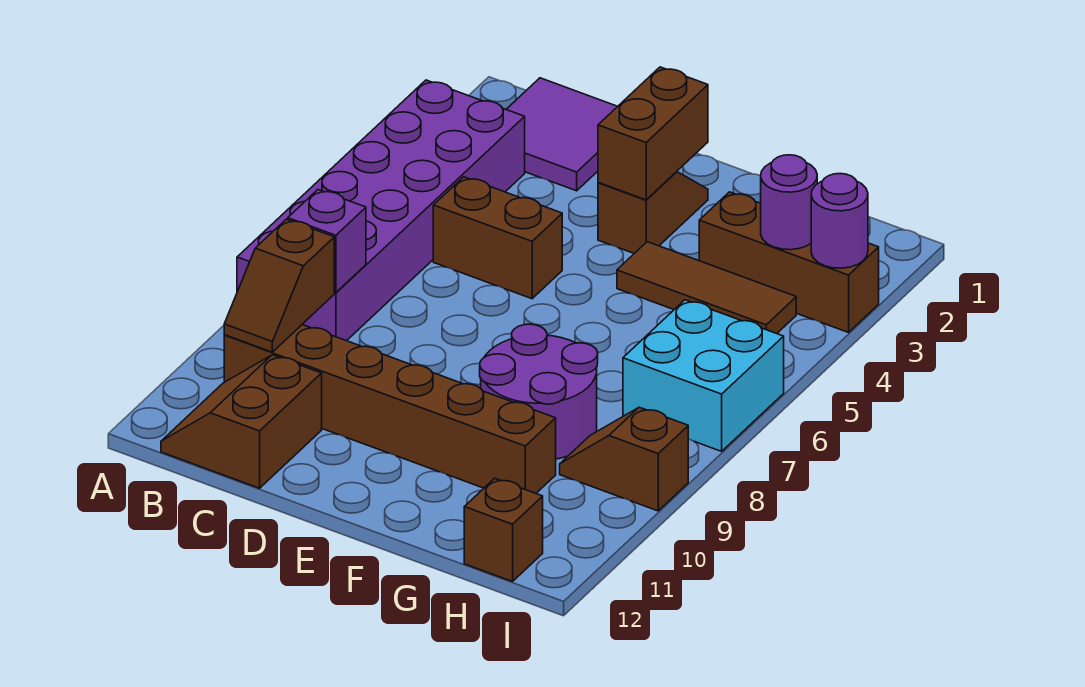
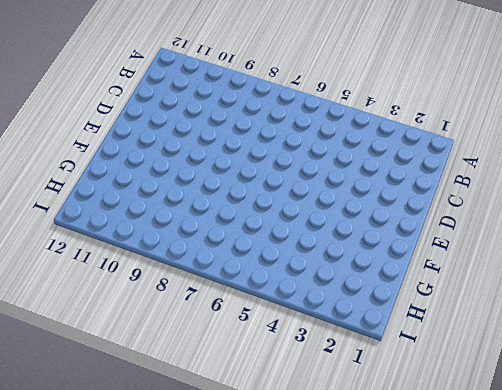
none -> purple brick A3:B8 level 1
none -> purple tile B1:C2 level 1
none -> brown brick B10:G10 level 1

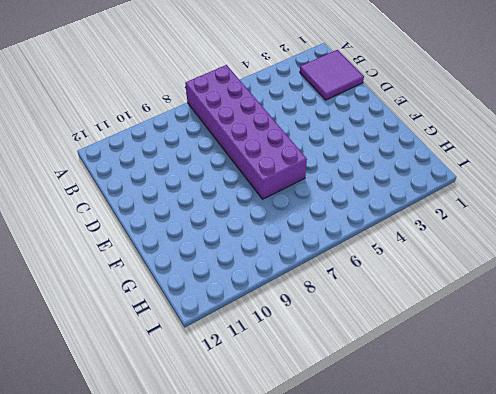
purple brick A6:F7 level 1 -> purple brick A3:B8 level 1
none -> brown brick B10:G10 level 1
none -> brown slope B11:C12 level 1 top C
none -> brown brick C5:D5 level 1

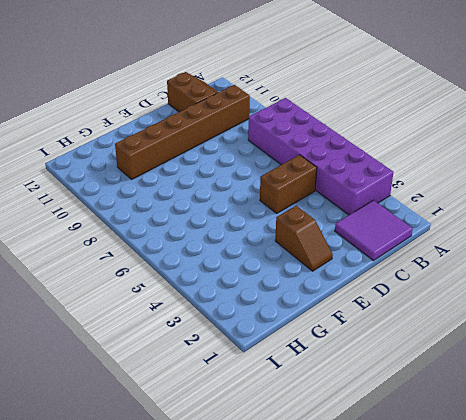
none -> brown tile F4:H4 level 1
none -> purple round brick F8:G9 level 1
none -> brown brick G3:I3 level 1

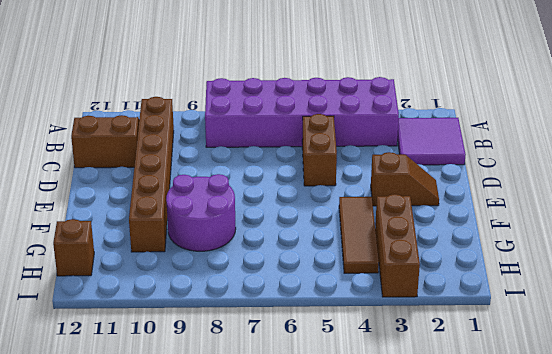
none -> cyan brick H6:I7 level 1
none -> brown slope H9:I9 level 1 top I
none -> purple brick B8 level 2

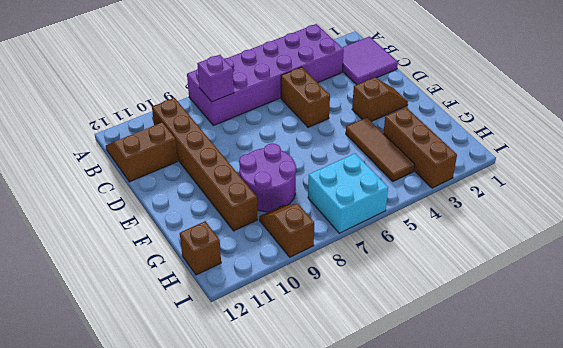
none -> brown slope B9:B10 level 2 top 9
none -> brown brick E2:E3 level 2
none -> purple round brick H3 level 2

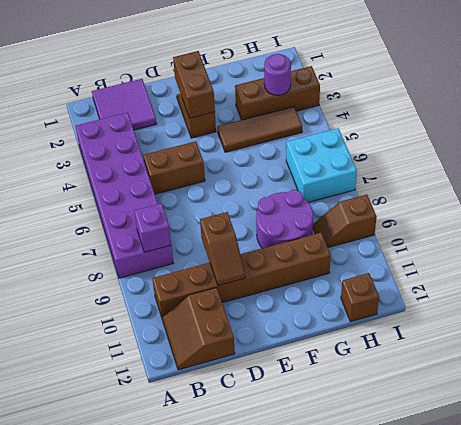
brown slope D9:D10 level 2 top 9 -> brown slope B9:B10 level 2 top 9
none -> purple round brick I3 level 2

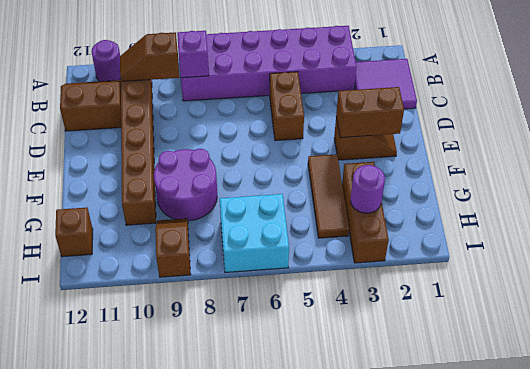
purple round brick A11 level 1 -> purple round brick I3 level 2

